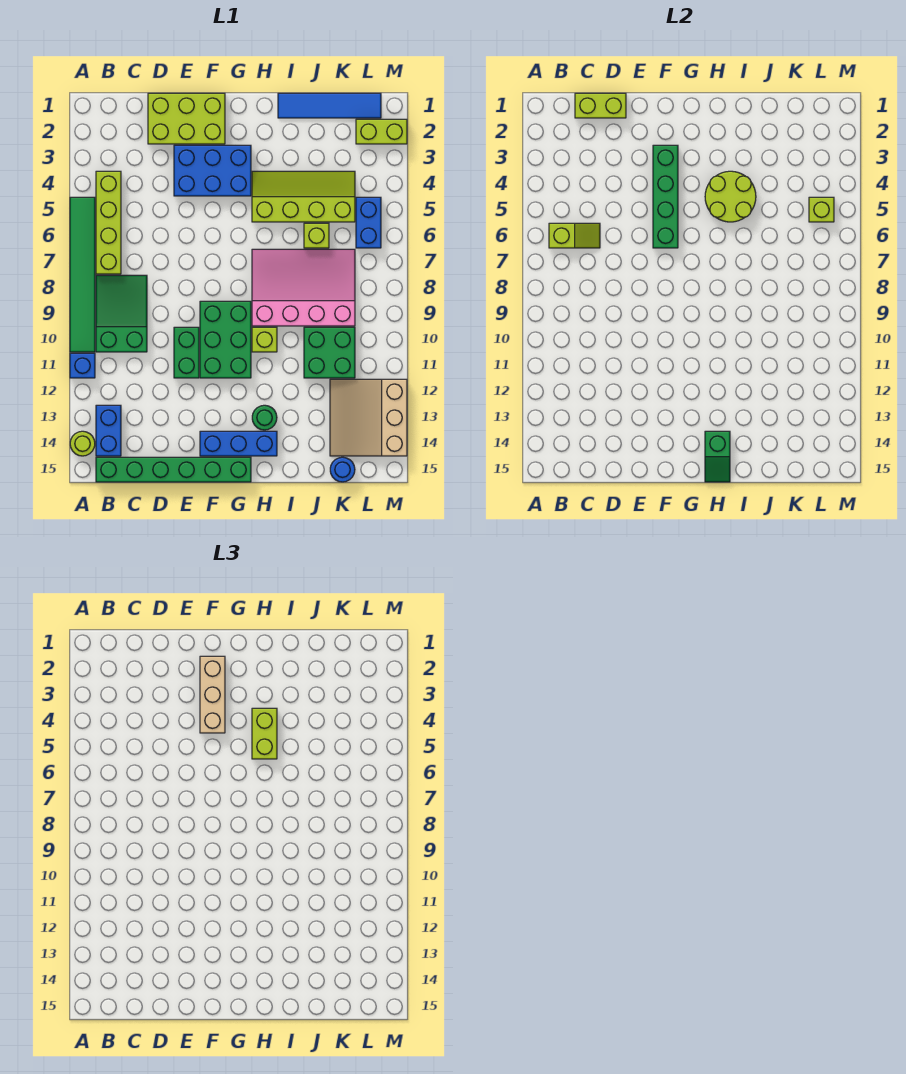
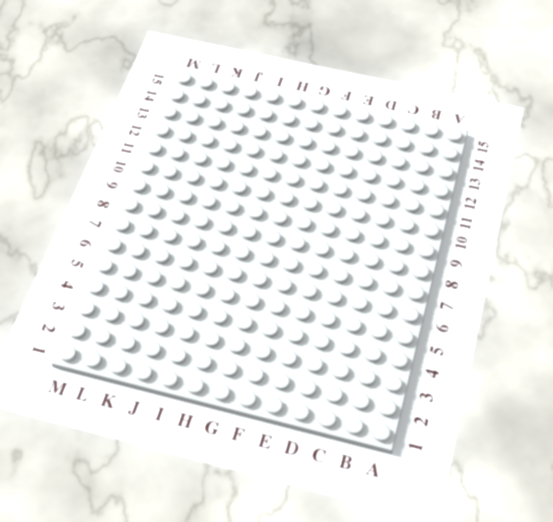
none -> green tile A5:A10 level 1
none -> blue brick A11 level 1
none -> lime round brick A14 level 1
none -> lime brick B4:B7 level 1

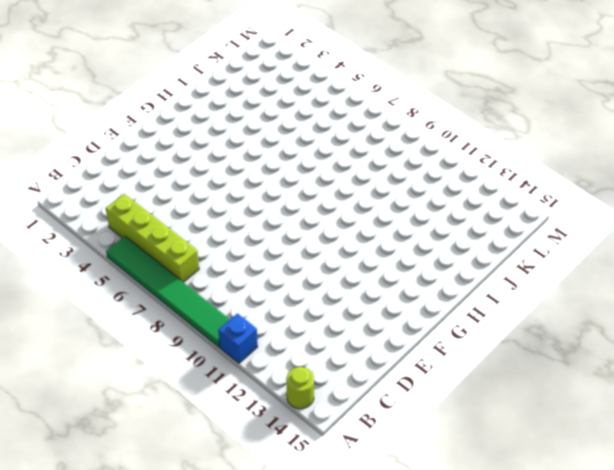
none -> green slope B8:C10 level 1 top 10
none -> blue brick B13:B14 level 1
none -> green brick B15:G15 level 1
none -> lime brick D1:F2 level 1

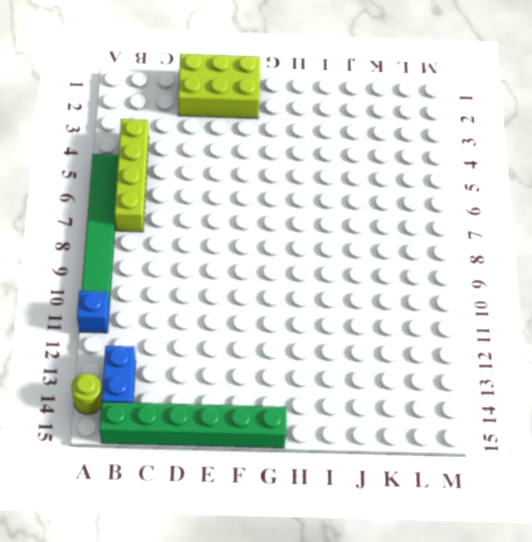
none -> green slope B8:C10 level 1 top 10
none -> blue brick E3:G4 level 1
none -> green brick E10:E11 level 1
none -> green brick F9:G11 level 1

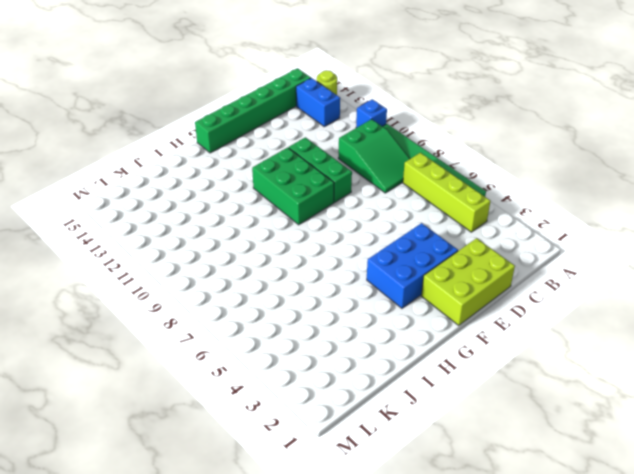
green brick E9:E11 level 1 -> green brick E10:E11 level 1
none -> blue brick F14:H14 level 1
none -> lime slope H4:K5 level 1 top 5
none -> pink slope H7:K9 level 1 top 9
none -> lime brick H10 level 1

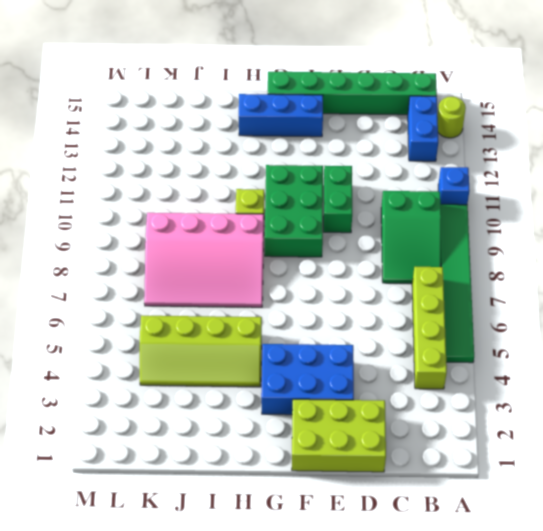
none -> green round brick H13 level 1
none -> blue tile I1:L1 level 1
none -> lime brick J6 level 1
none -> green brick J10:K11 level 1

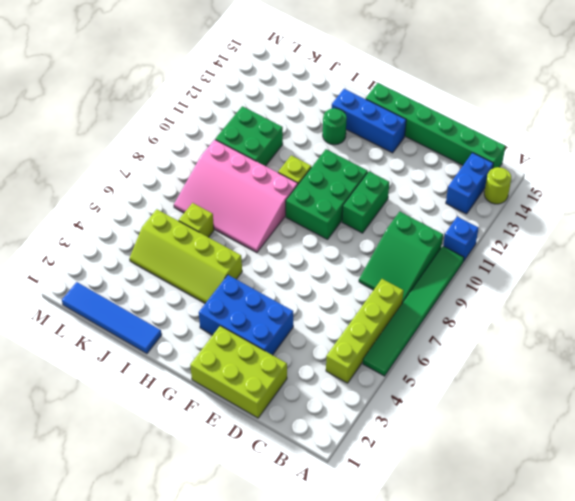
none -> tan slope K12:M14 level 1 top M
none -> blue round brick K15 level 1
none -> lime brick L2:M2 level 1
none -> blue brick L5:L6 level 1

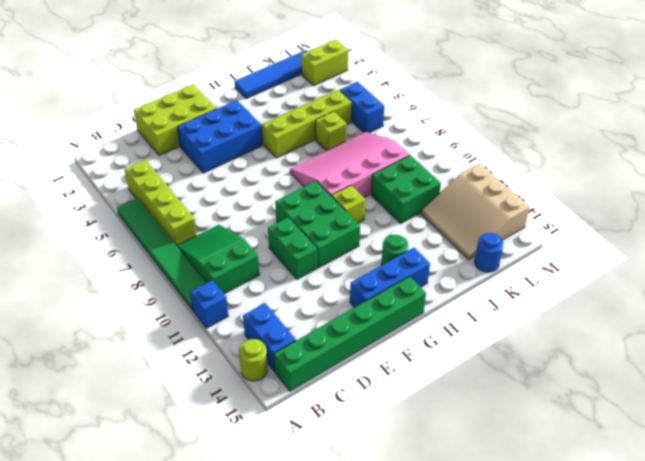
none -> lime slope B6:C6 level 2 top B
none -> lime brick C1:D1 level 2
none -> green brick F3:F6 level 2
none -> lime round brick H4:I5 level 2

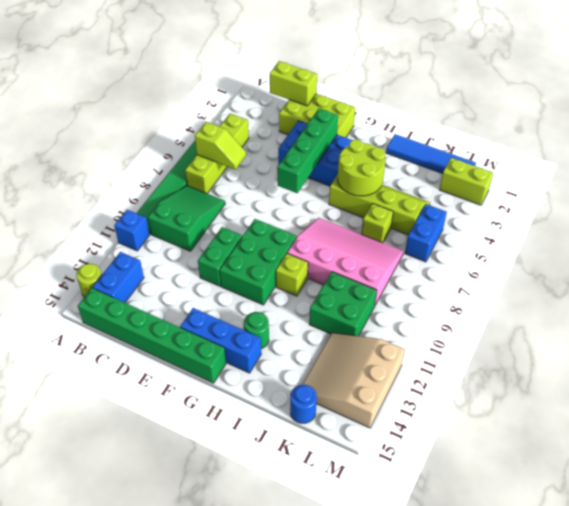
none -> green slope H14:H15 level 2 top 14
none -> lime brick L5 level 2
none -> tan brick F2:F4 level 3
none -> lime brick H4:H5 level 3

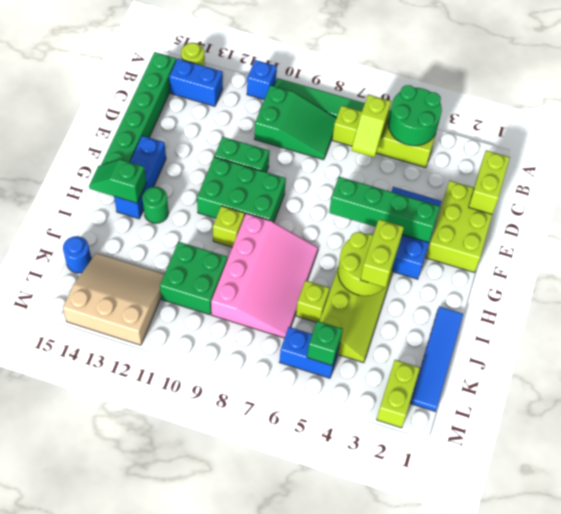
green round brick A4:B5 level 2 -> none
lime brick H4:I4 level 3 -> lime brick H4:H5 level 3
green brick L5 level 2 -> lime brick L5 level 2
none -> tan brick F2:F4 level 3

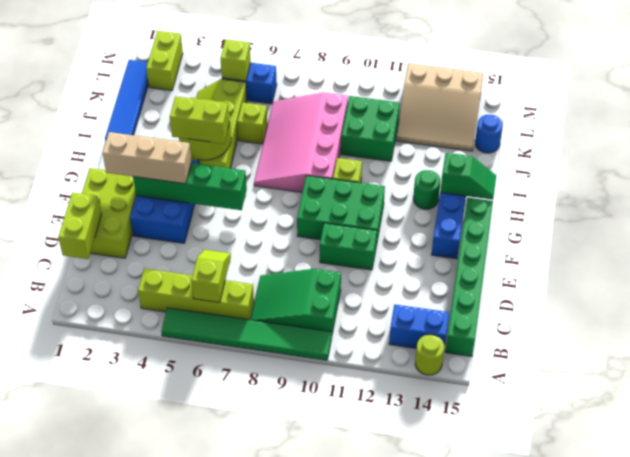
none -> blue brick A11 level 1

